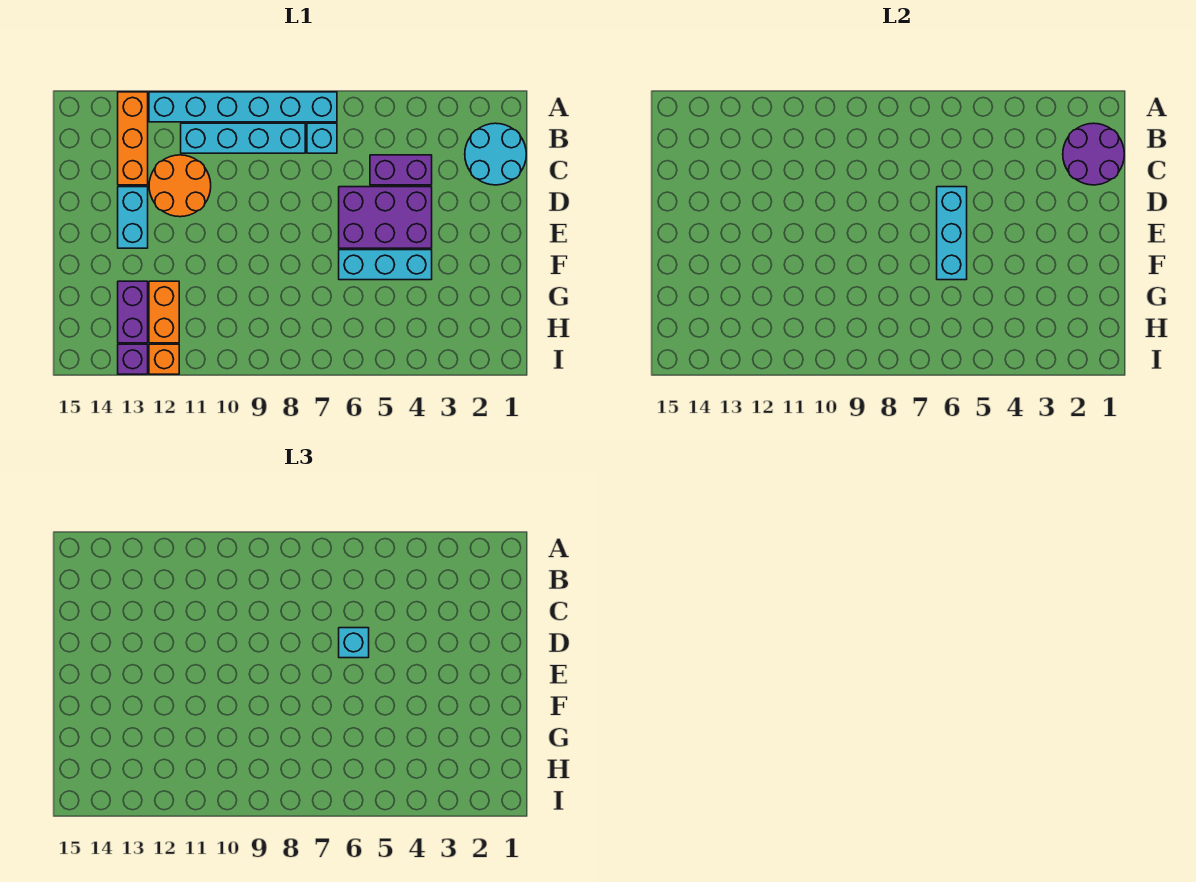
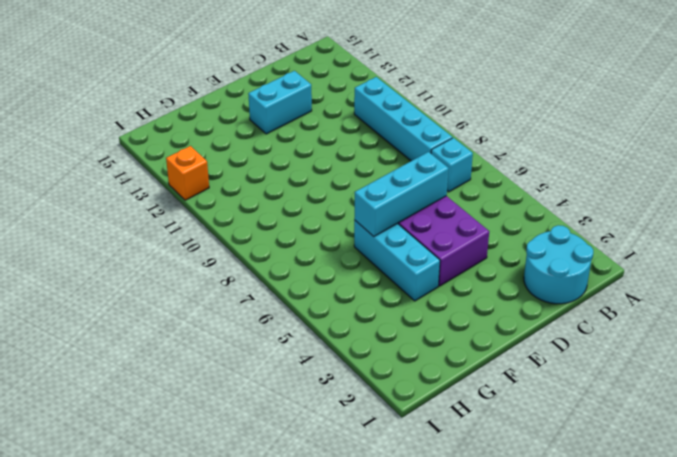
none -> cyan brick A7:A12 level 1
none -> orange brick A13:C13 level 1
none -> purple brick C4:C5 level 1

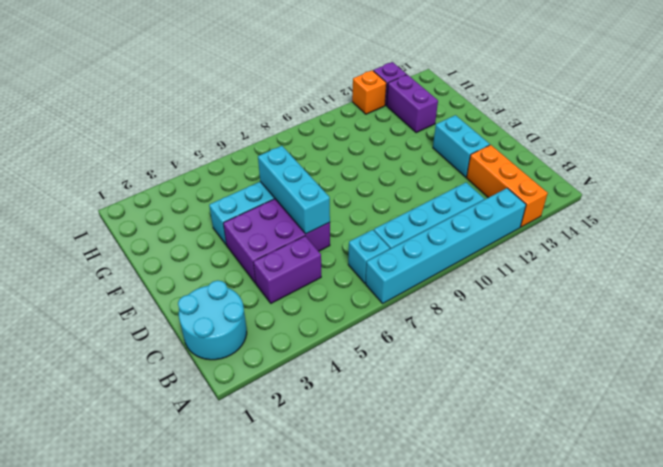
none -> orange round brick C11:D12 level 1
none -> orange brick G12:H12 level 1
none -> purple round brick B1:C2 level 2

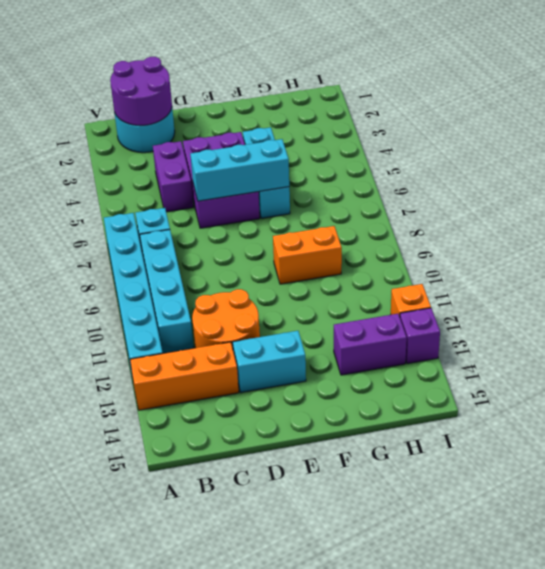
orange brick F9:G9 level 1 -> orange brick G12:H12 level 1
none -> cyan brick D6 level 3

